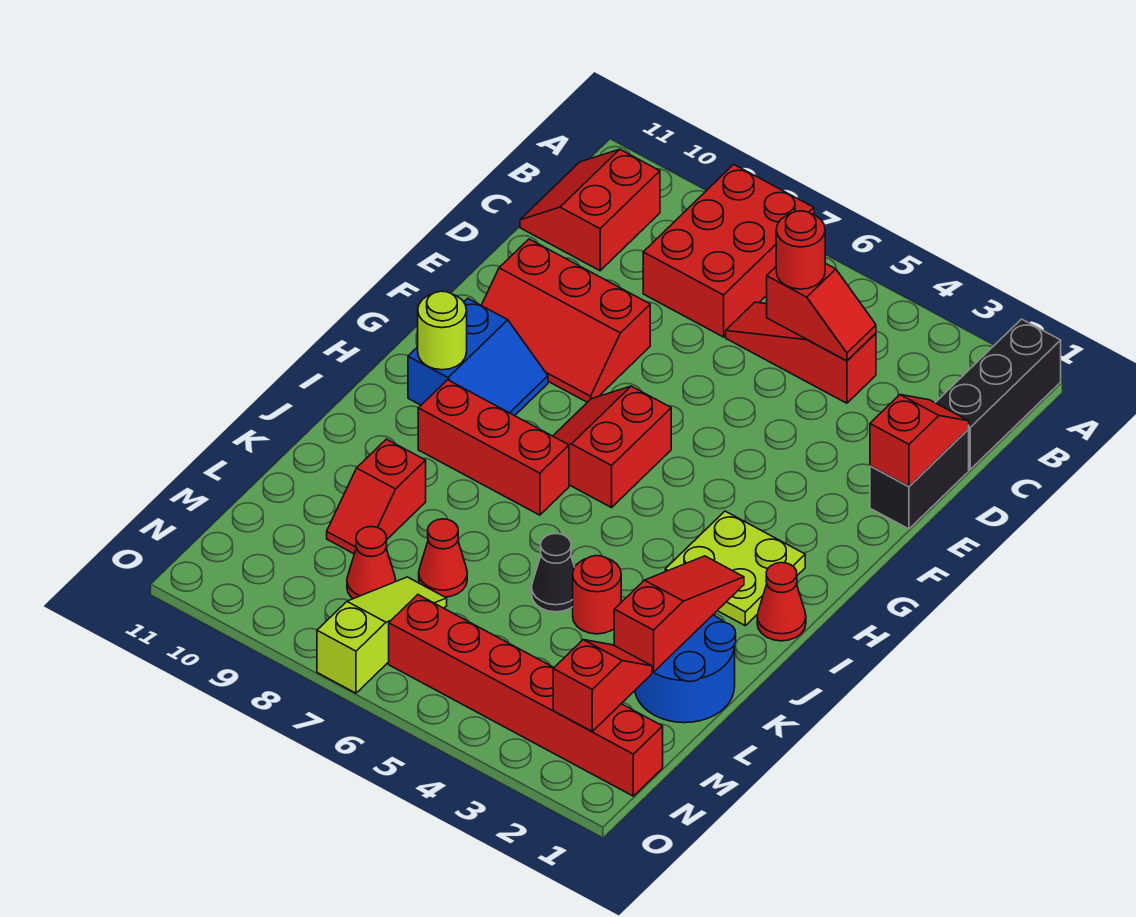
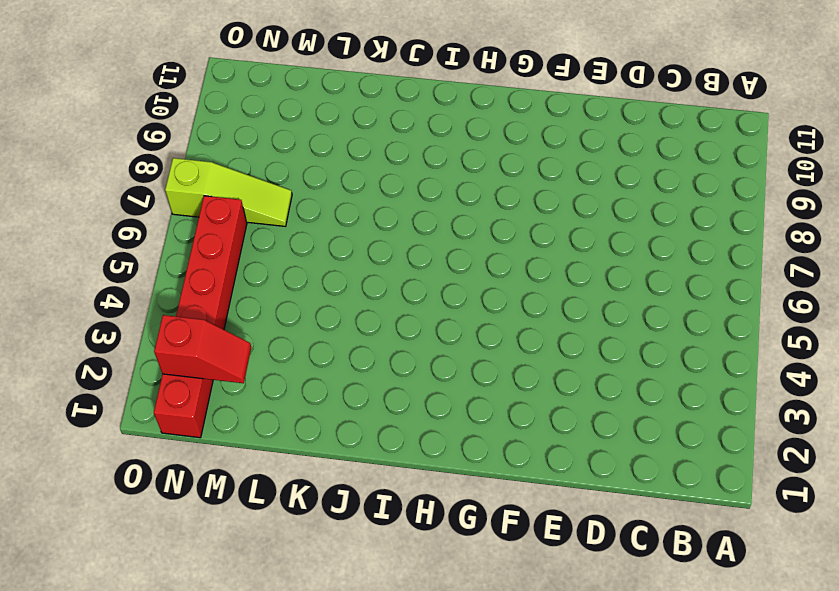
none -> black brick A1:C1 level 1
none -> red brick A7:C8 level 1
none -> red slope B10:C11 level 1 top 10

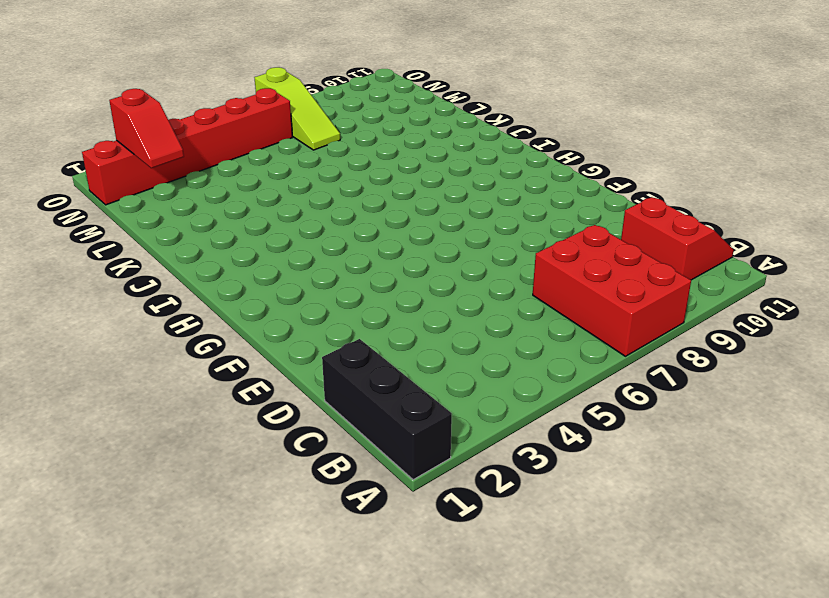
none -> red slope C4:C6 level 1 top 4
none -> black brick D1:E1 level 1
none -> red slope E8:F10 level 1 top E

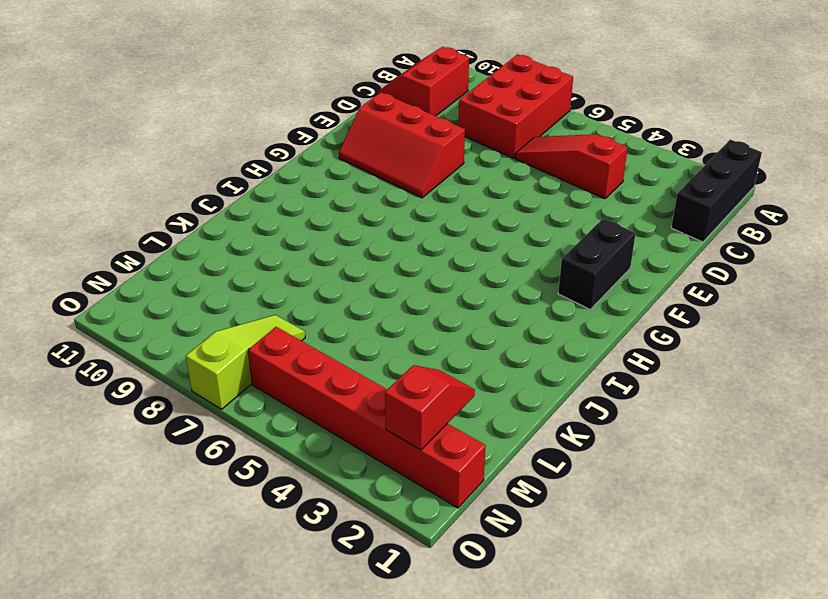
black brick F2:G2 level 1 -> black brick D1:E1 level 1
none -> red slope G6:H7 level 1 top 6
none -> blue slope G9:H10 level 1 top 10
none -> lime plate H2:I3 level 1

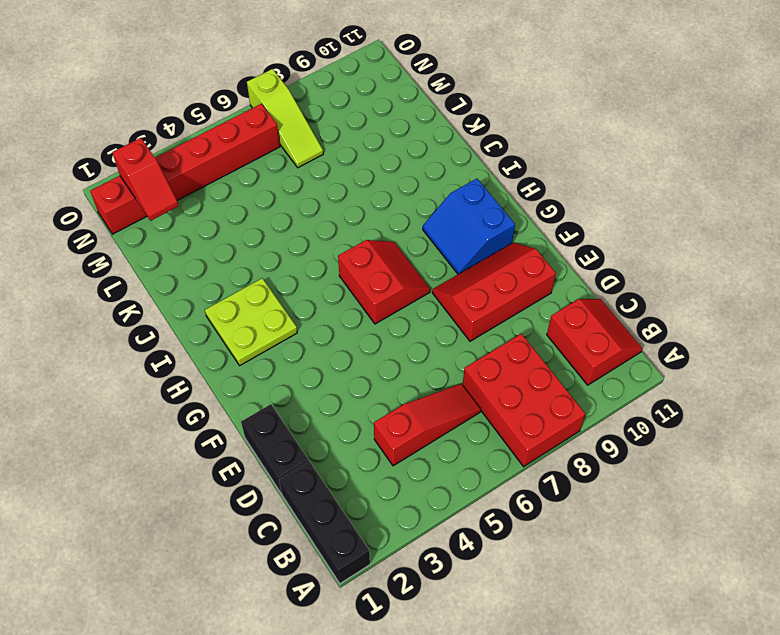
none -> red cone I1 level 1
none -> red brick I7:I9 level 1
none -> blue round brick K1:L2 level 1

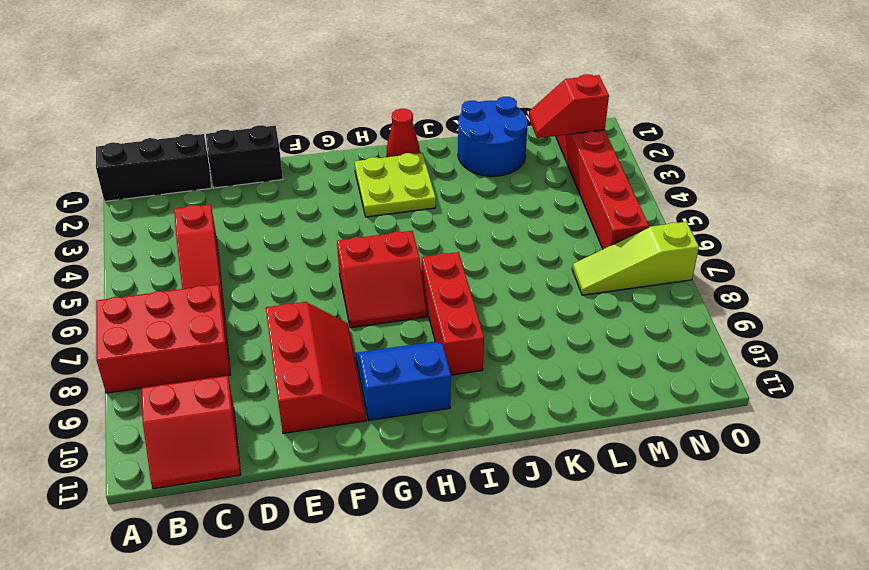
none -> red round brick K4 level 1
none -> black cone K5 level 1
none -> red slope K9:L9 level 1 top K

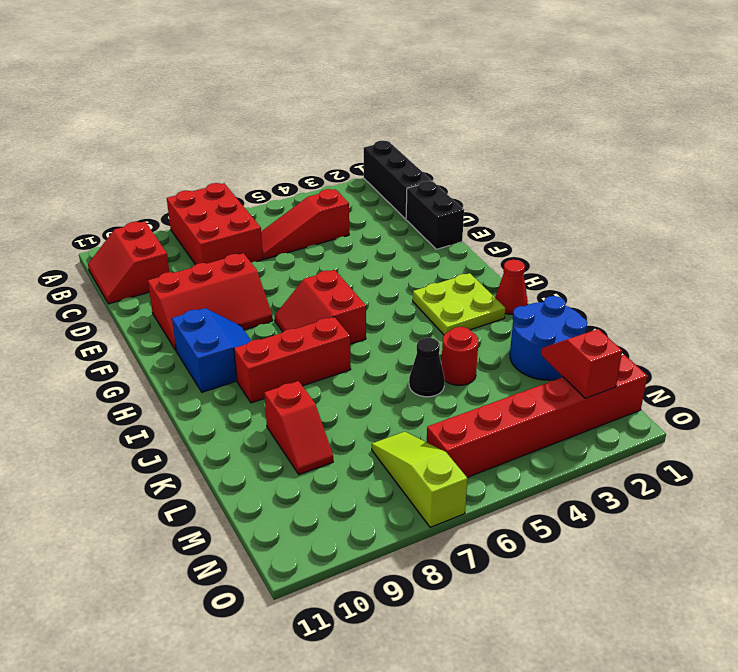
none -> red cone L7 level 1
none -> red cone M8 level 1
none -> red slope C4:C5 level 2 top 5

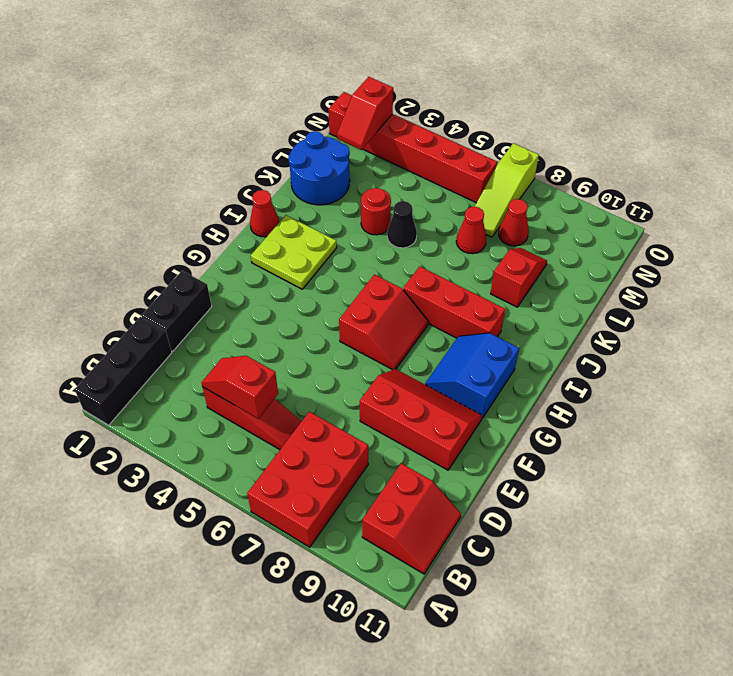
none -> red slope D1:E1 level 2 top E
none -> lime round brick H10 level 2
none -> red slope J2:L2 level 2 top L

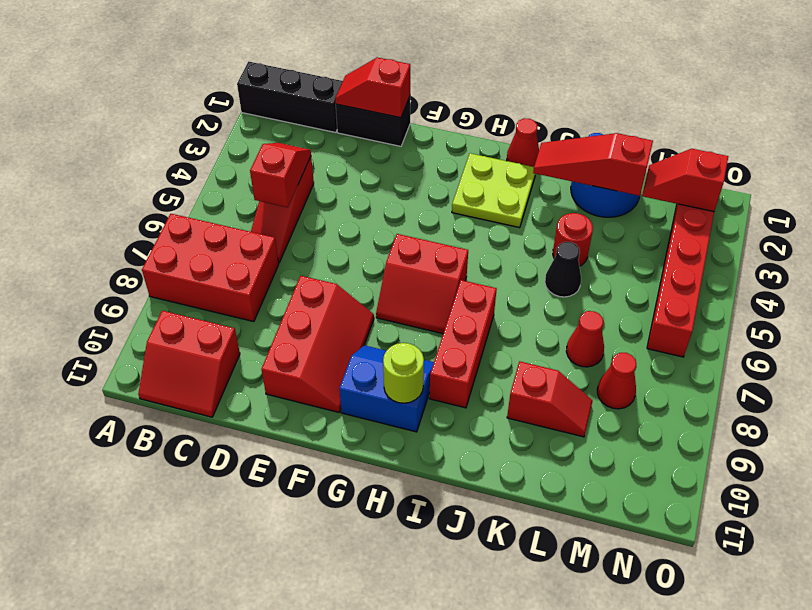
none -> lime slope M7:O7 level 1 top O
none -> red round brick C5 level 3

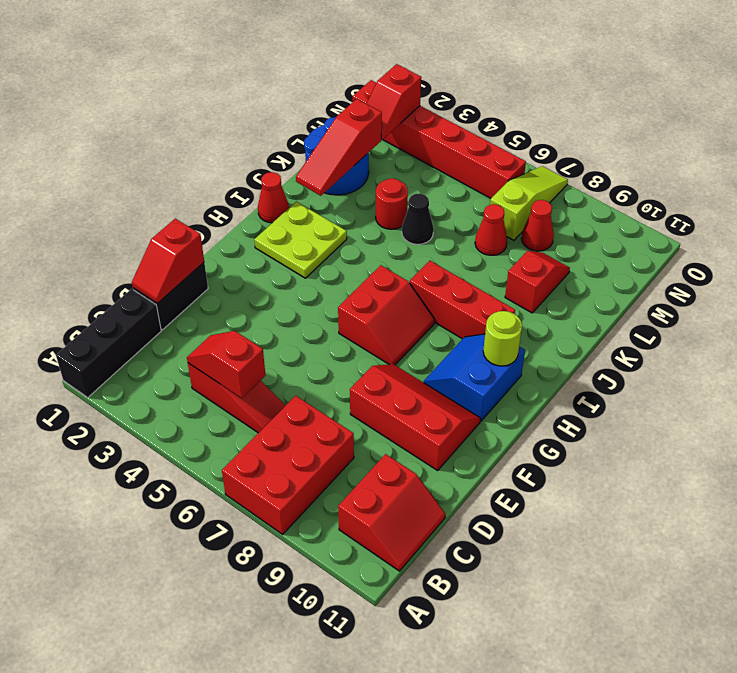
lime slope M7:O7 level 1 top M -> lime slope M7:O7 level 1 top O
none -> red round brick C5 level 3

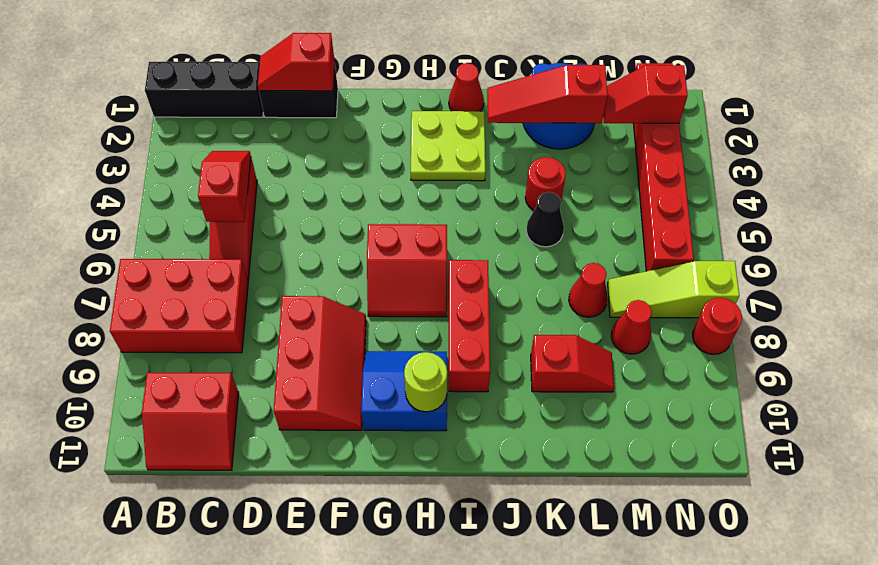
red round brick O8 level 1 -> red round brick C5 level 3

